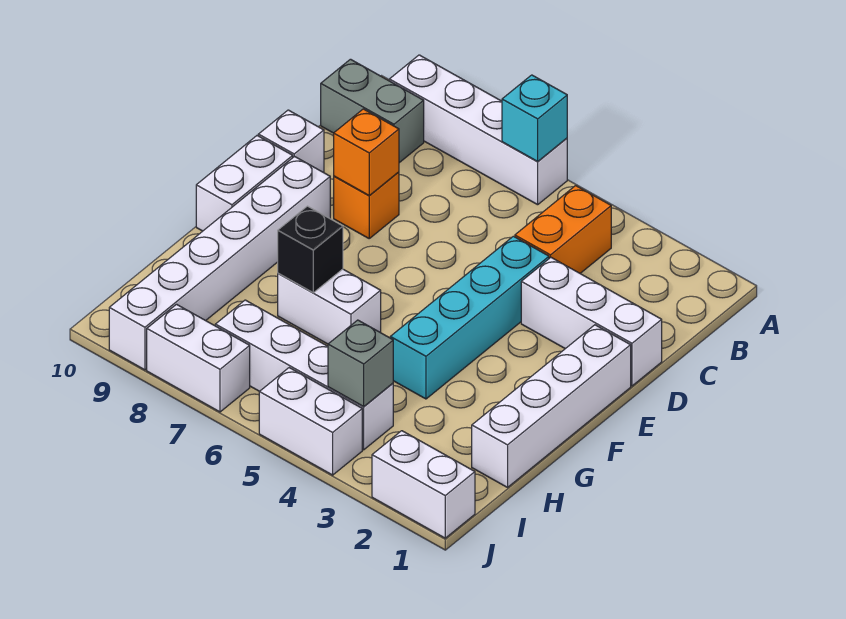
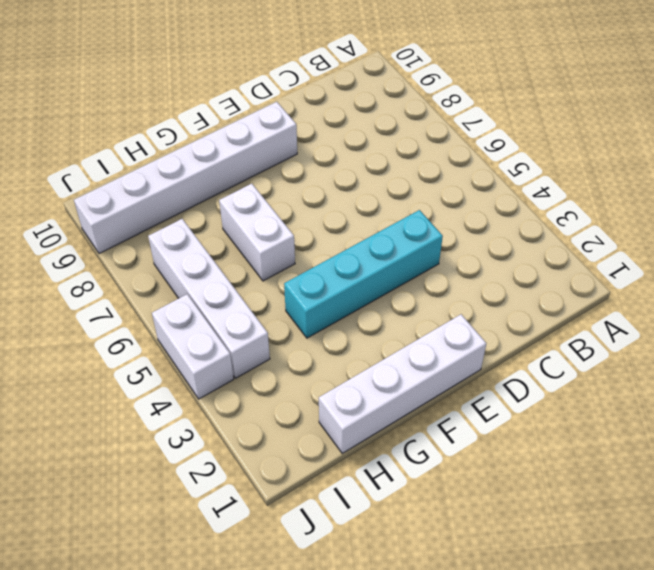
none -> white brick A6:A9 level 1
none -> orange brick B4:C4 level 1
none -> grey brick B9:B10 level 1

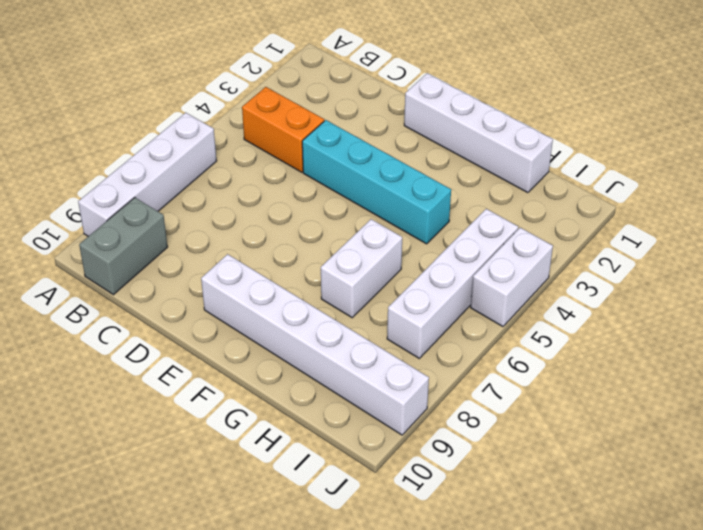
none -> white brick D1:D3 level 1
none -> orange brick D8 level 1
none -> white brick D10 level 1

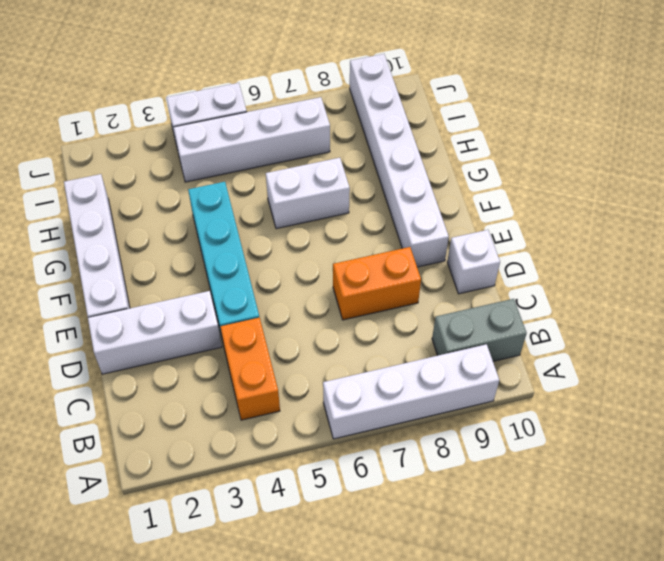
orange brick D7:D8 level 1 -> orange brick D8 level 1
none -> white brick E10:F10 level 1
none -> white brick J1:J2 level 1
none -> white brick J7:J8 level 1

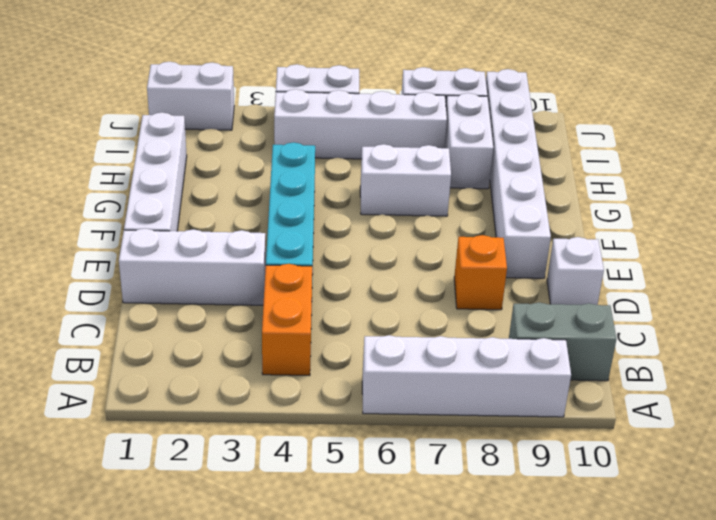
white brick H8:I8 level 1 -> white brick E10:F10 level 1
none -> cyan brick A6 level 2
none -> orange brick D8 level 2
none -> black brick G7 level 2

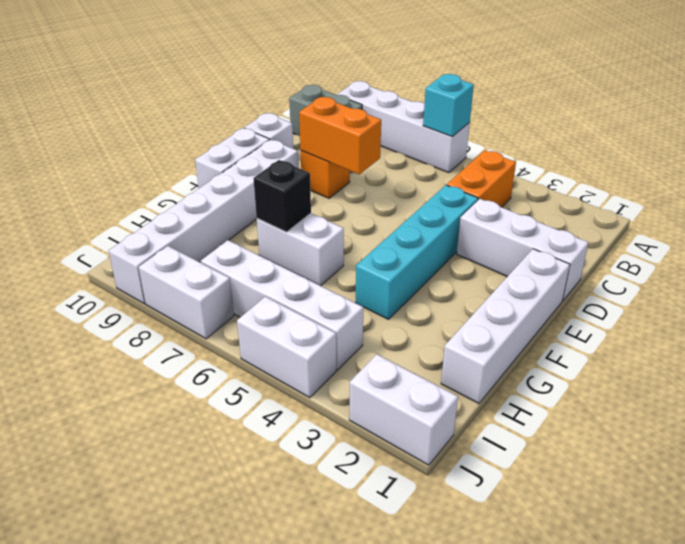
orange brick D7:D8 level 2 -> orange brick D8 level 2
none -> grey brick I4 level 2

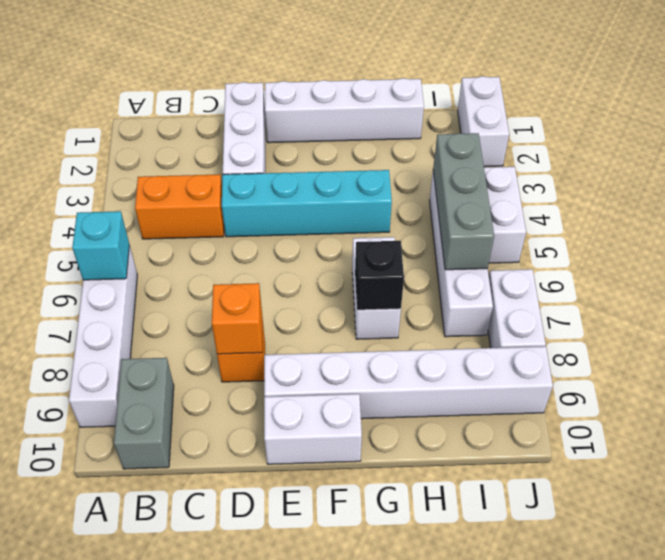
grey brick I4:I6 level 2 -> grey brick I4 level 2
none -> white brick D10 level 1

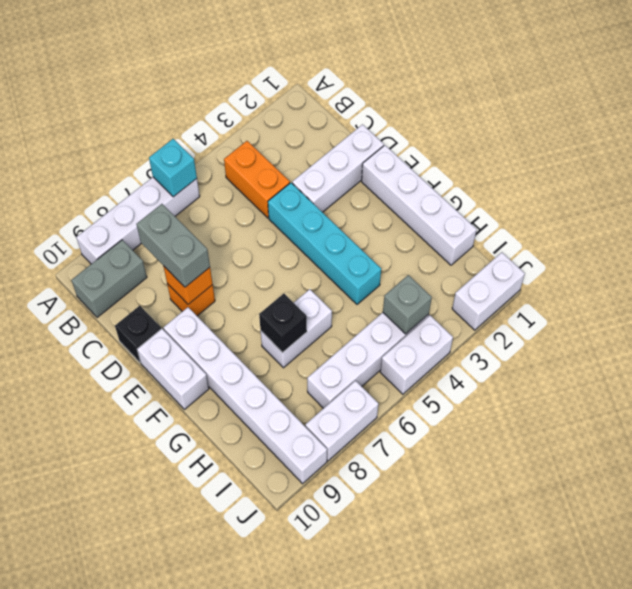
grey brick C8:D8 level 3 -> none
black brick D10 level 1 -> white brick D10 level 1

